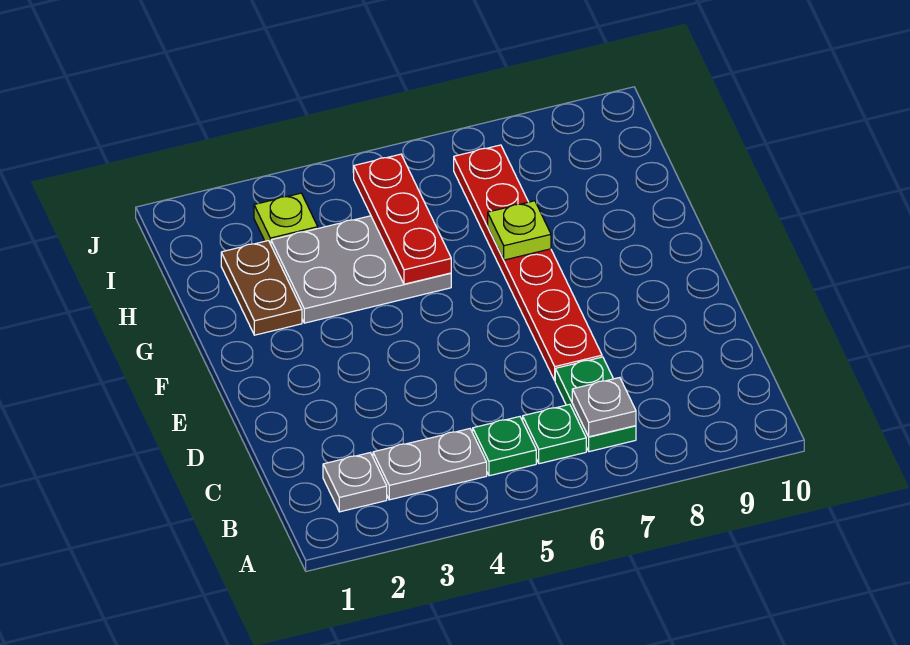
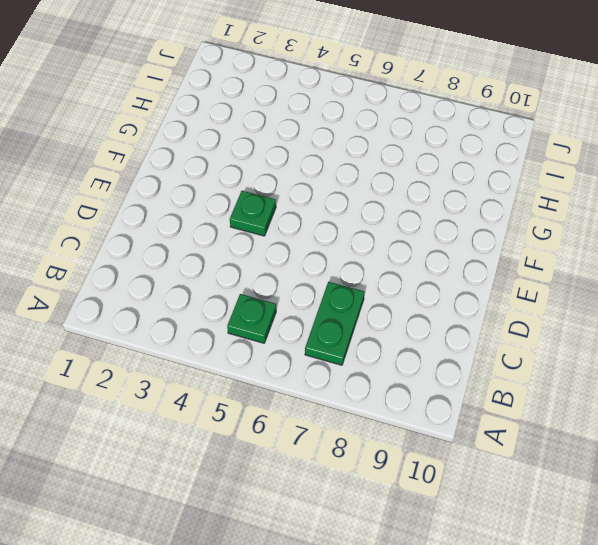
green plate E4 level 1 -> green plate B6 level 1
none -> grey plate B2 level 1
none -> grey plate B3:B4 level 1
none -> red plate D7:I7 level 1

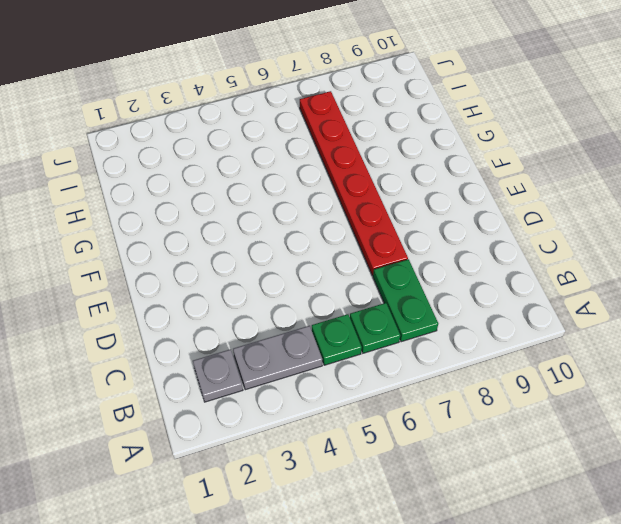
none -> brown plate G2:H2 level 1
none -> grey plate G3:H5 level 1
none -> lime plate I3 level 1

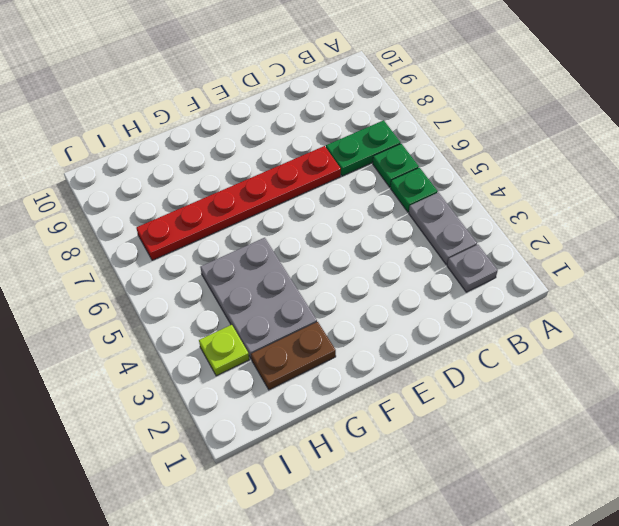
none -> grey plate B7 level 2
none -> red plate G5:I5 level 2
none -> lime plate G7 level 2

